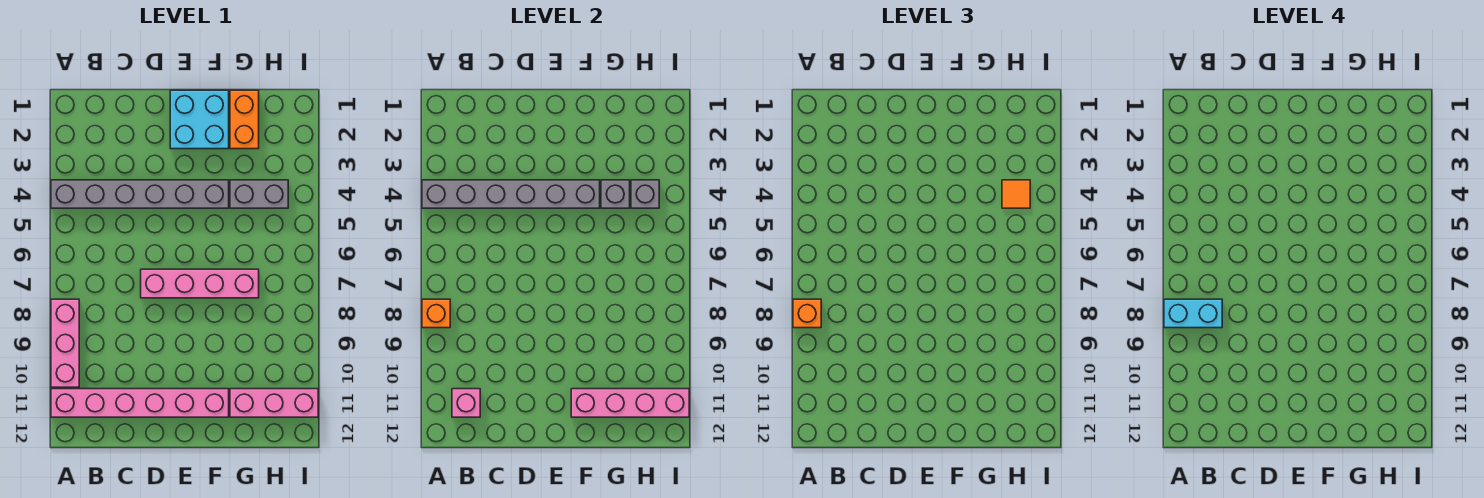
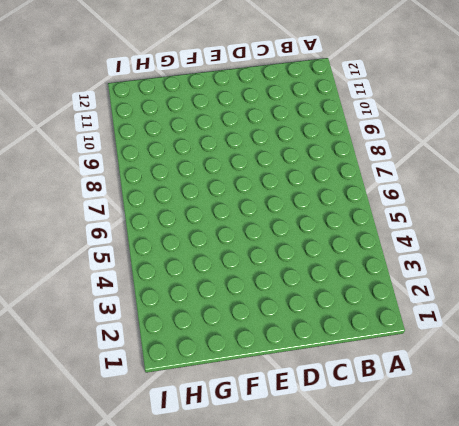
none -> grey brick A4:F4 level 1
none -> pink brick A8:A10 level 1
none -> pink brick A11:F11 level 1

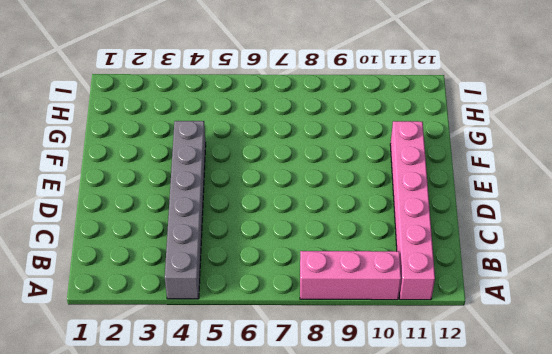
none -> pink brick D7:G7 level 1
none -> cyan brick E1:F2 level 1
none -> orange brick G1:G2 level 1

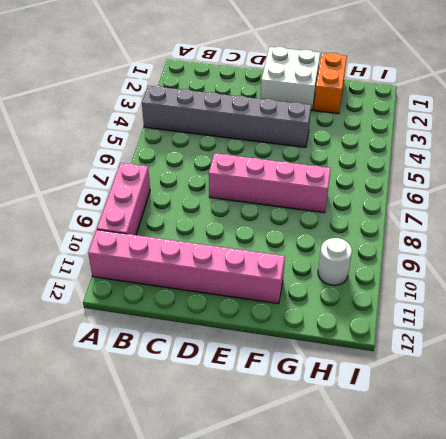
white brick E1:F2 level 1 -> cyan brick E1:F2 level 1
white round brick H10 level 1 -> none
none -> grey brick G4:H4 level 1
none -> pink brick G11:I11 level 1
none -> grey brick A4:F4 level 2

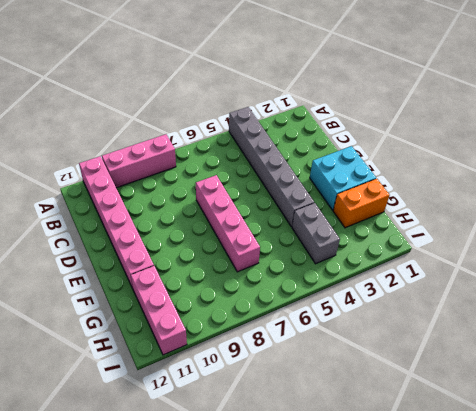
none -> grey brick A4:F4 level 2
none -> orange brick A8 level 2
none -> pink brick B11 level 2

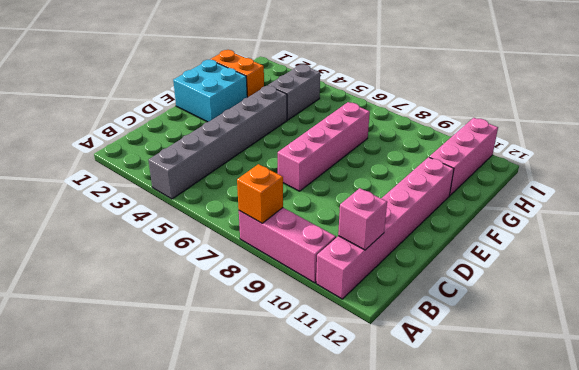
none -> grey brick A4:F4 level 2
none -> pink brick F11:I11 level 2
none -> grey brick G4 level 2

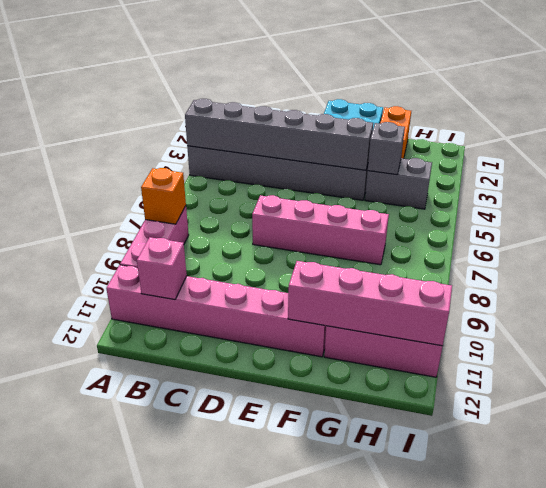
none -> grey brick H4 level 2
none -> orange brick A8 level 3
none -> orange tile H4 level 3

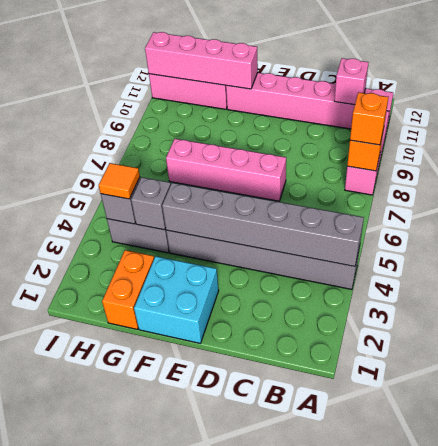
none -> cyan brick A8:B8 level 4

